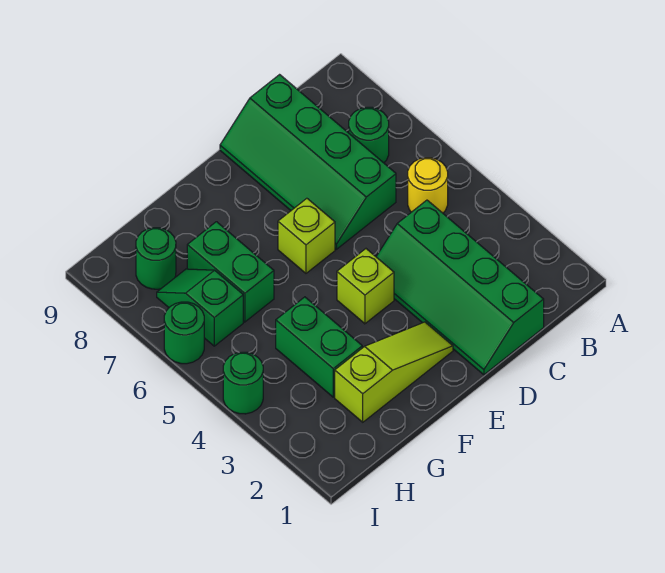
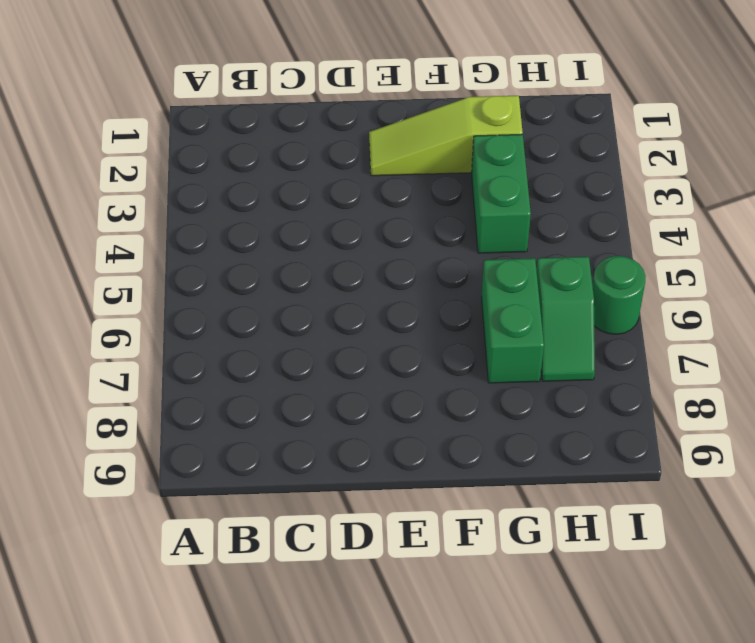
none -> yellow round brick B5 level 1
none -> green round brick B7 level 1
none -> green slope C1:D4 level 1 top C

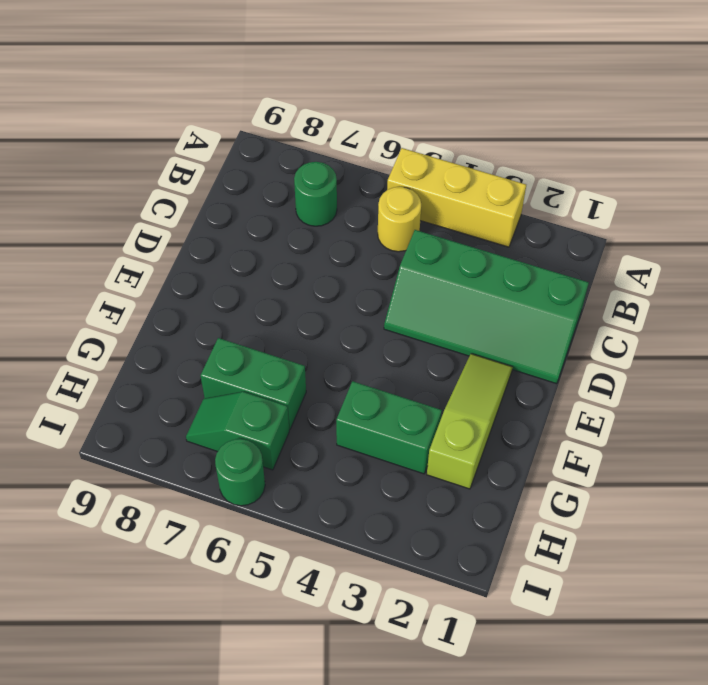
yellow brick A3:A5 level 1 -> none
none -> green slope C6:D9 level 1 top C
none -> lime brick E4 level 1
none -> lime brick E6 level 1

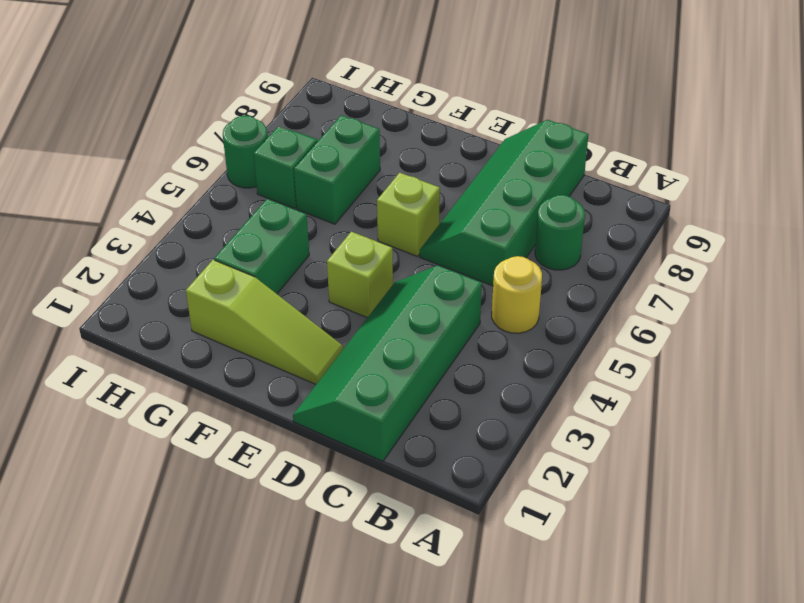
none -> green round brick H8 level 1
none -> green round brick I4 level 1

